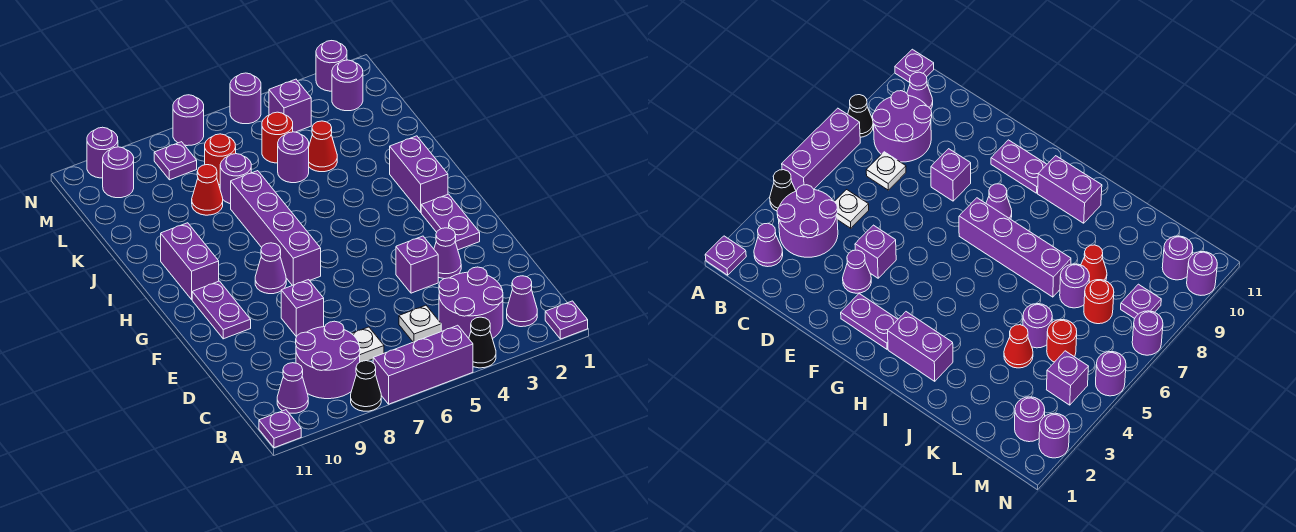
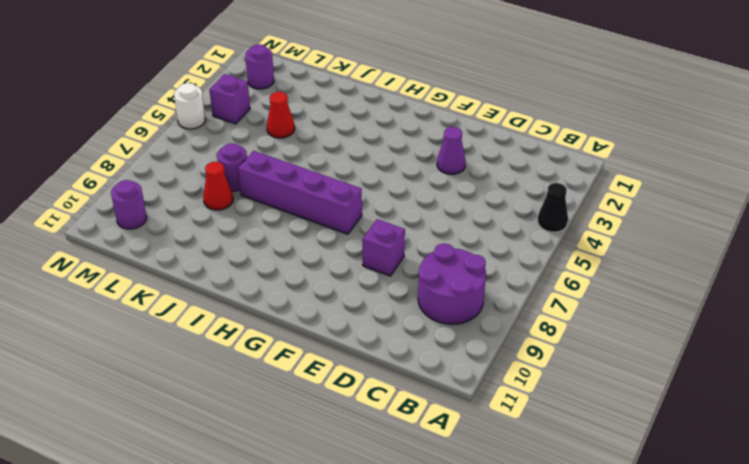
white round brick N5 level 1 -> purple round brick N5 level 1
none -> purple plate A1 level 1
none -> purple brick A5:A7 level 1
none -> black cone A8 level 1
none -> purple plate A11 level 1

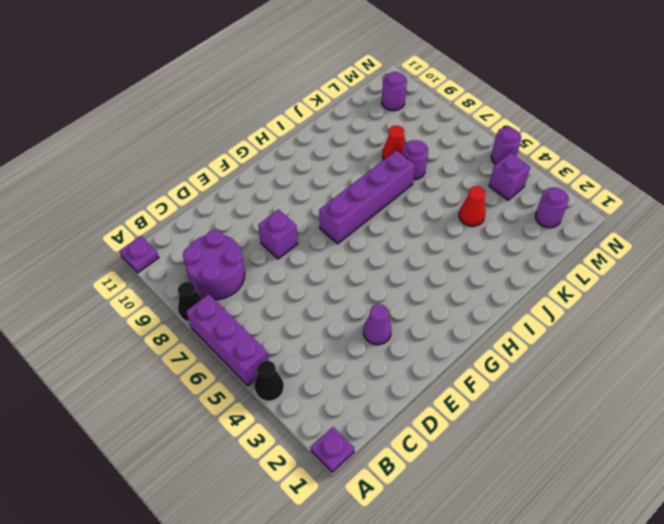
none -> purple cone B2 level 1
none -> purple round brick B3:C4 level 1
none -> purple cone B10 level 1
none -> white plate C5 level 1

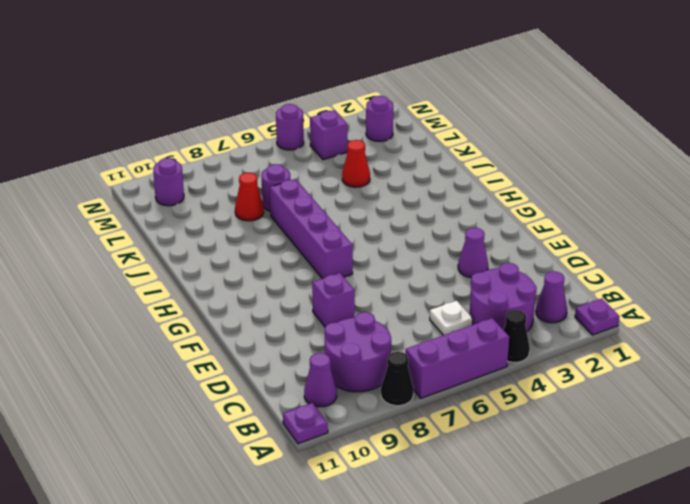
none -> white plate C7 level 1
none -> purple brick E4 level 1
none -> purple plate F2:G2 level 1
none -> purple plate F10:G10 level 1

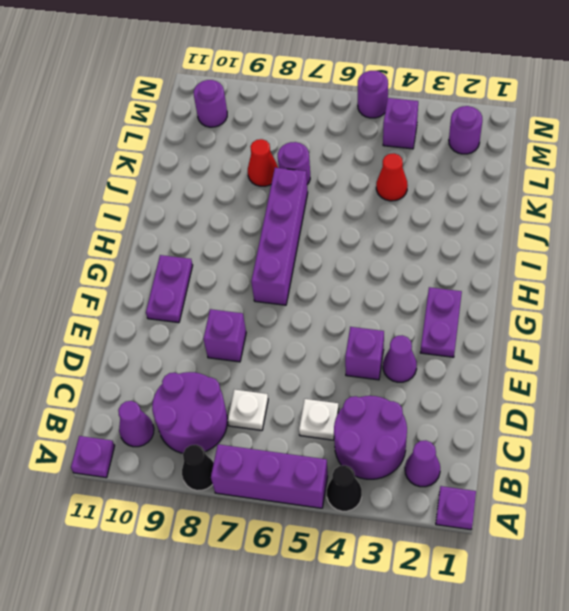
none -> purple cone G8 level 1
none -> purple brick H2:I2 level 1
none -> purple brick H10:I10 level 1
none -> purple round brick K5 level 1

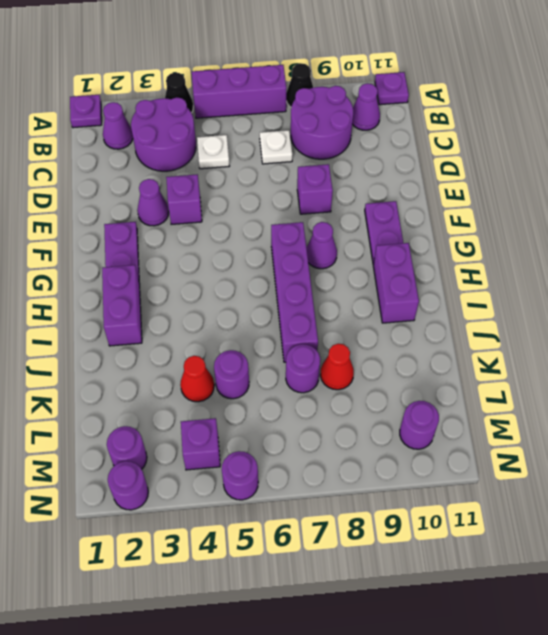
none -> red round brick L5 level 1
none -> red round brick L7 level 1
none -> purple plate M8 level 1
none -> purple round brick N7 level 1

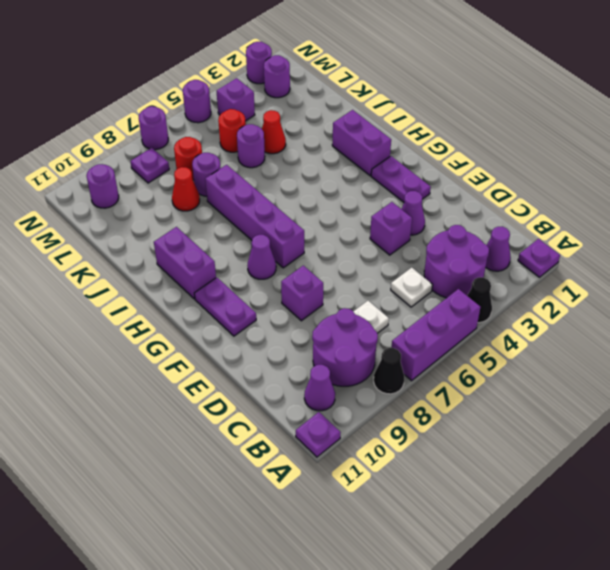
none -> purple round brick N10 level 1

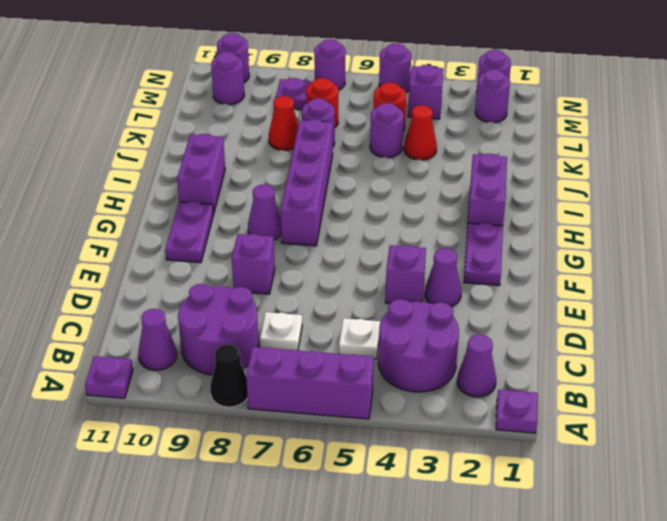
none -> black cone A4 level 1

